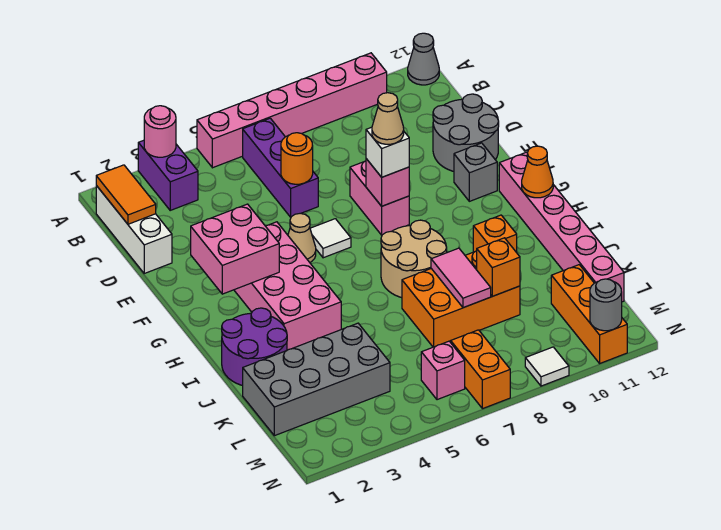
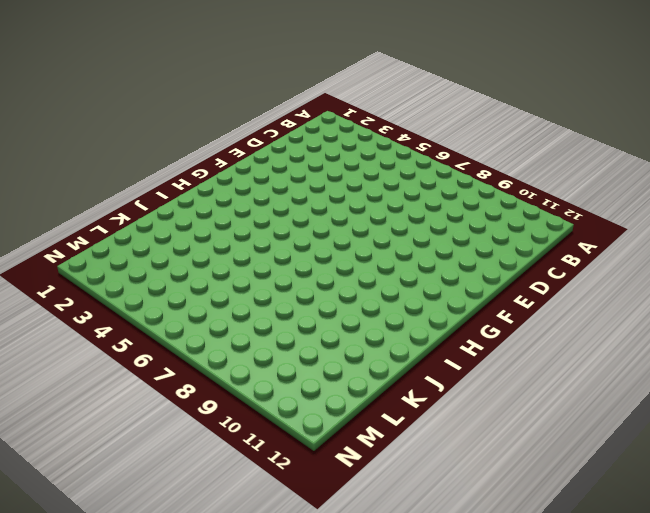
none -> purple brick A3:B3 level 1
none -> pink brick A5:A10 level 1
none -> grey cone A12 level 1
none -> white brick B1:D1 level 1

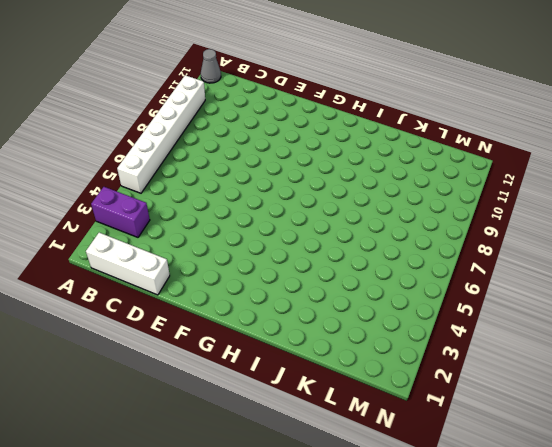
white brick A5:A10 level 1 -> pink brick A5:A10 level 1
none -> purple brick B6:D6 level 1
none -> grey round brick D11:E12 level 1
none -> pink brick E8:F8 level 1
none -> pink brick F3:I4 level 1

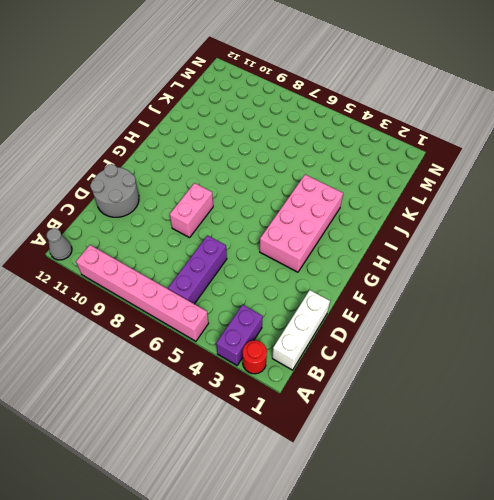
red round brick A2 level 1 -> none
none -> tan cone F5 level 1
none -> white tile F6 level 1
none -> grey brick F11 level 1
none -> pink brick G12:L12 level 1

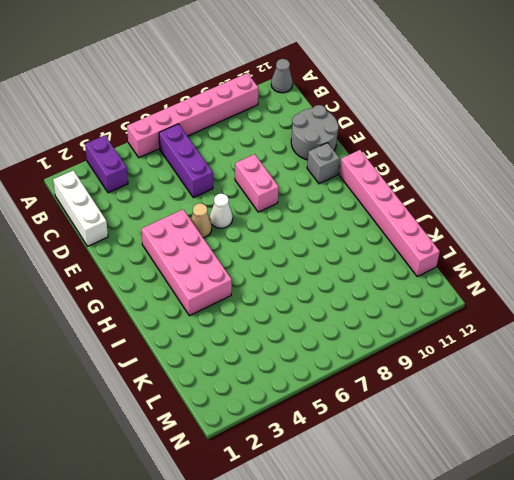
white cone F6 level 1 -> white tile F6 level 1
none -> tan round brick H7:I8 level 1
none -> purple round brick I1:J2 level 1
none -> orange brick I10 level 1
none -> orange brick J7:K9 level 1

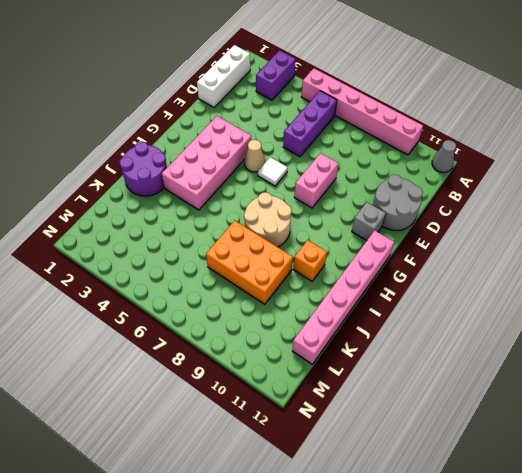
none -> grey brick K1:L4 level 1
none -> orange brick L11:N11 level 1
none -> pink brick M6 level 1
none -> orange brick M7:N7 level 1

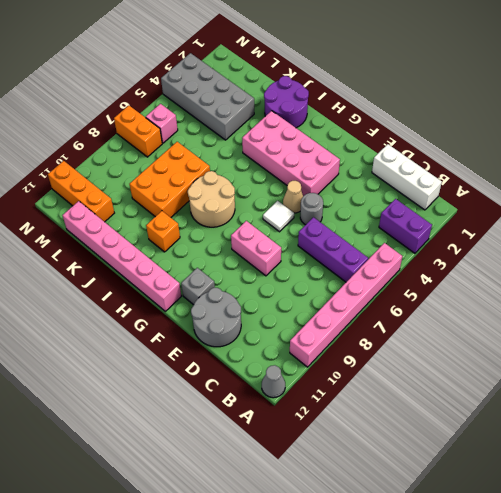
grey round brick E5 level 1 -> grey round brick N11 level 2
grey brick K3:N4 level 1 -> grey brick K1:L4 level 1
none -> white tile N9 level 1
none -> pink round brick A3 level 2
none -> orange tile B1:C1 level 2
none -> orange round brick D6 level 2

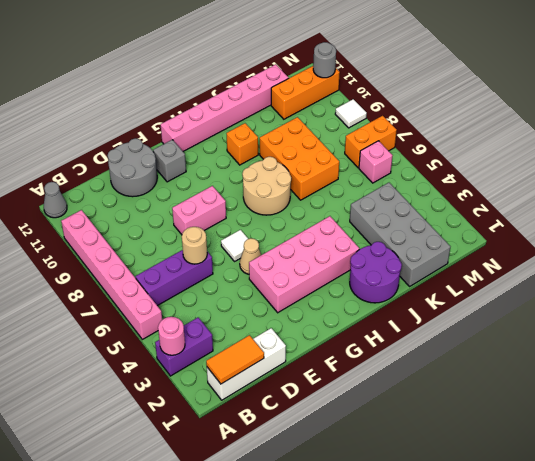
tan round brick D6 level 2 -> orange round brick D6 level 2
none -> pink brick F2:G3 level 2
none -> pink brick F8 level 2
none -> orange cone H12 level 2
none -> pink tile J8:K8 level 2

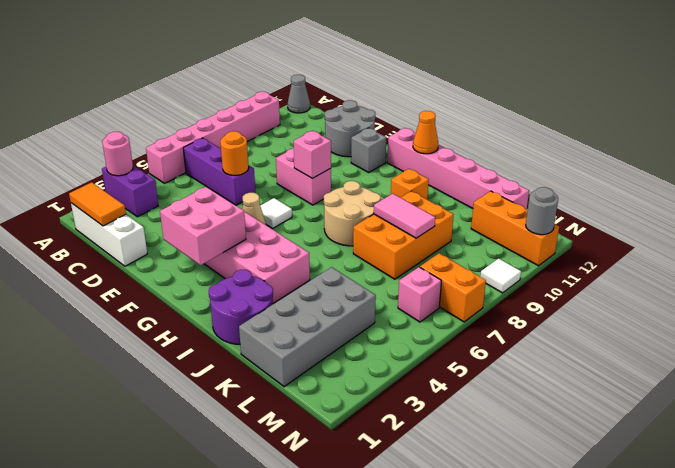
none -> orange brick K9 level 2
none -> white brick F8 level 3
none -> tan cone F8 level 4

